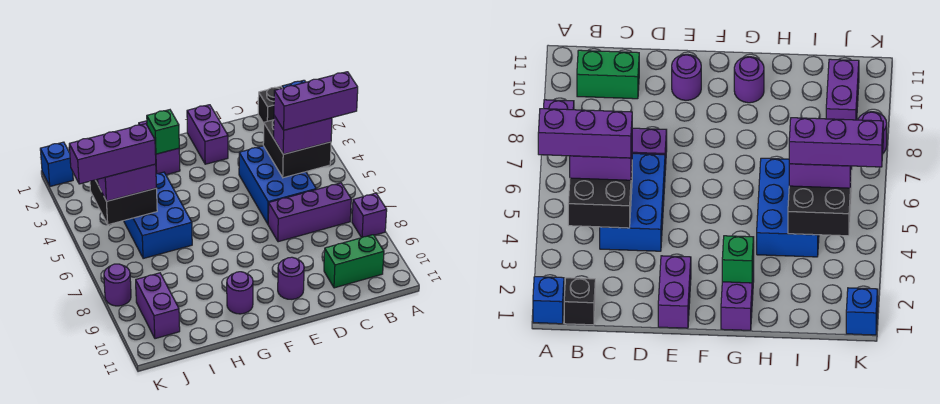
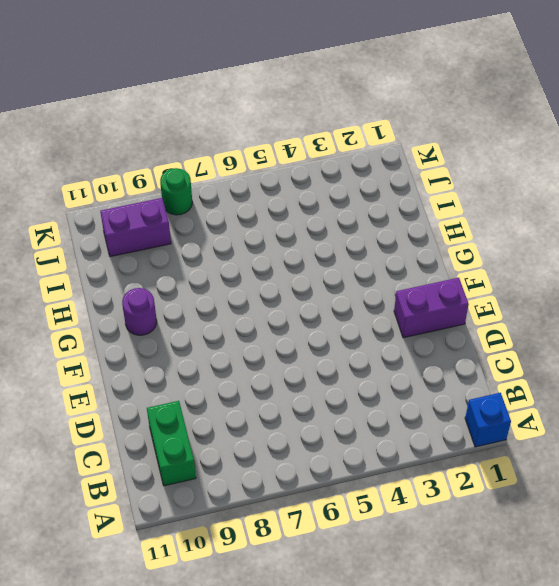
green round brick K8 level 1 -> purple round brick K8 level 1
none -> purple brick A8 level 1
none -> black brick B1 level 1
none -> purple brick B7:D7 level 1

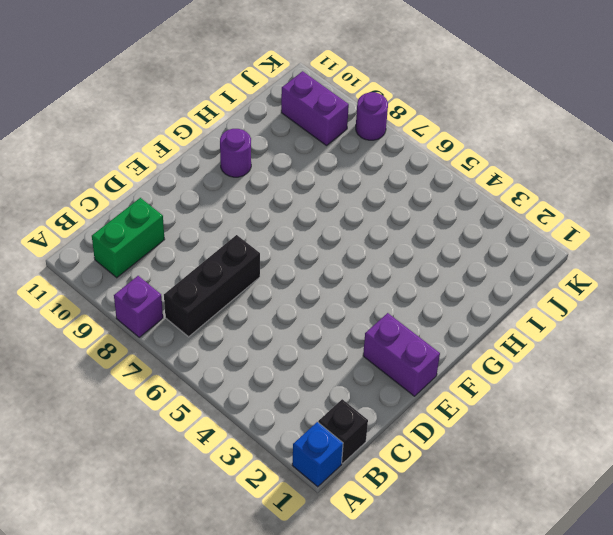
black brick B7:D7 level 1 -> purple brick B7:D7 level 1
none -> blue brick C4:D6 level 1
none -> purple round brick E10 level 1
none -> purple brick G1:G2 level 1

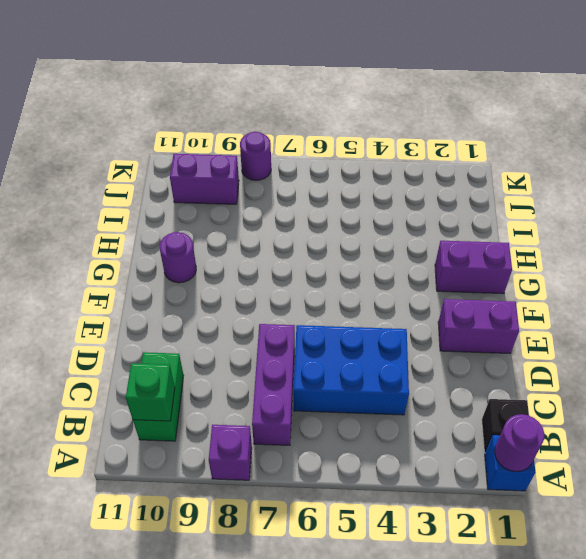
purple round brick A1 level 2 -> purple round brick E10 level 1
green brick B10 level 2 -> green brick G2 level 2
none -> blue brick H4:I6 level 1
none -> blue brick K1 level 1
none -> black brick B4:C5 level 2

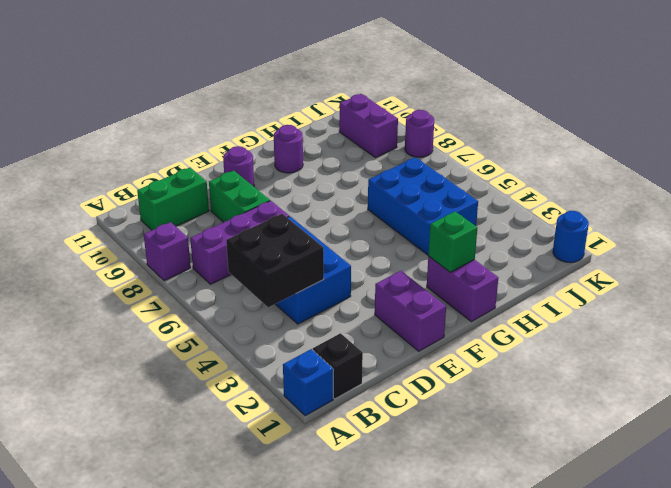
green brick D8:D9 level 1 -> none
blue round brick K1 level 1 -> blue brick K1 level 1
none -> black brick I4:J5 level 2
none -> purple brick B5:C5 level 3
none -> purple brick I5:J5 level 3

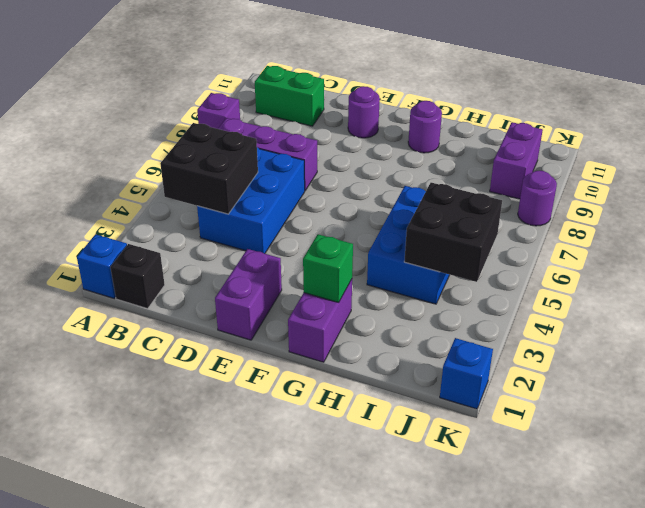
none -> purple brick B5:C5 level 3
none -> purple brick I5:J5 level 3
none -> purple brick A5:C5 level 4

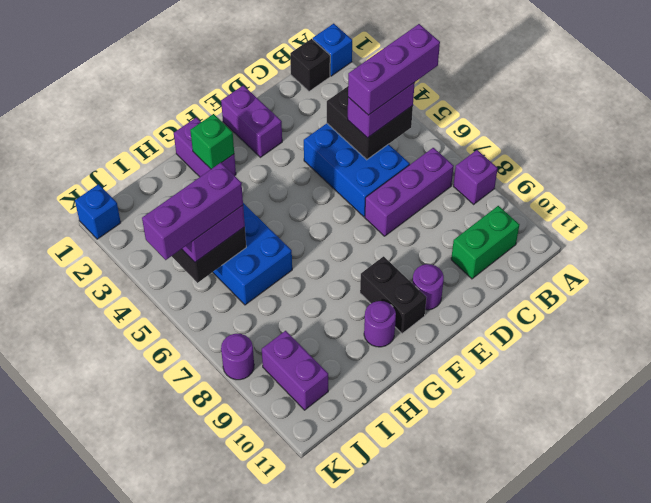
black brick F9:F10 level 1 -> none

